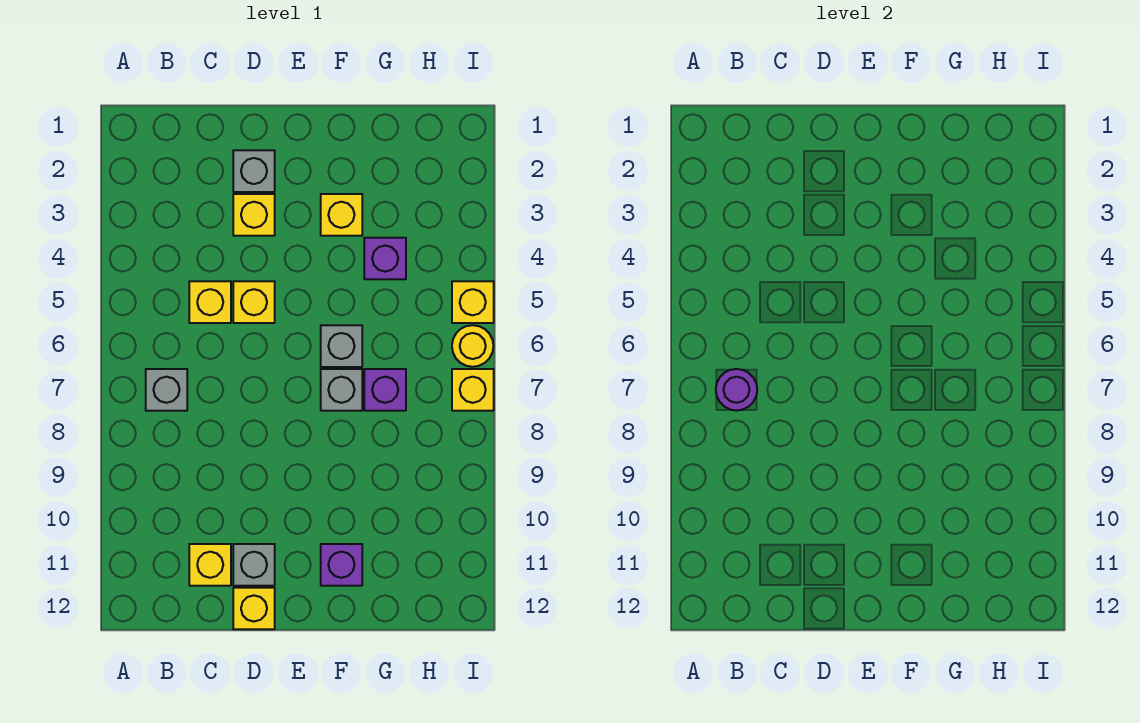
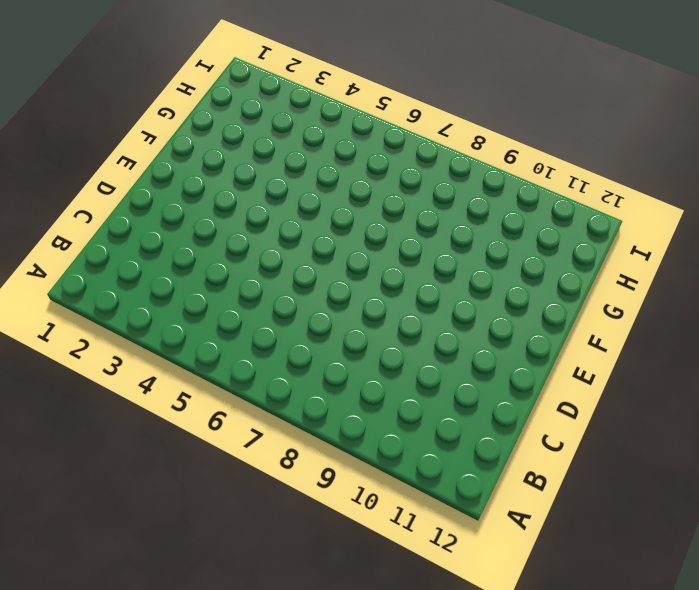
none -> grey brick B7 level 1
none -> yellow brick C5 level 1
none -> yellow brick C11 level 1

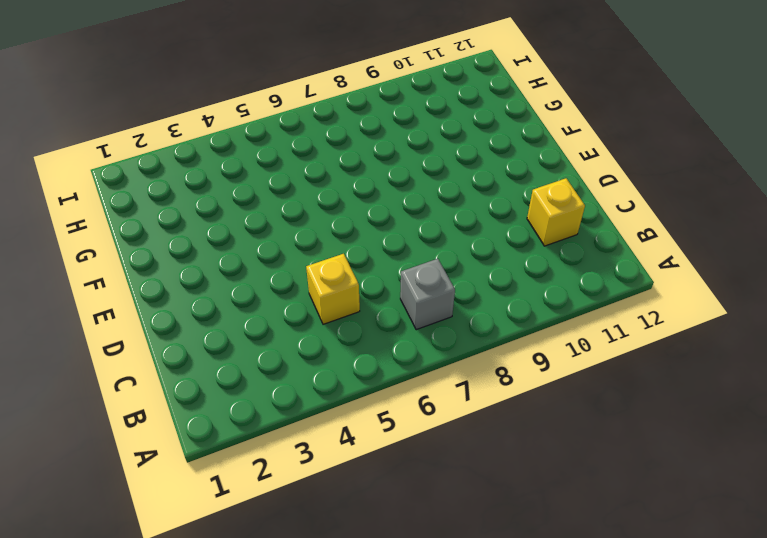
none -> grey brick D2 level 1
none -> yellow brick D3 level 1
none -> yellow brick D5 level 1

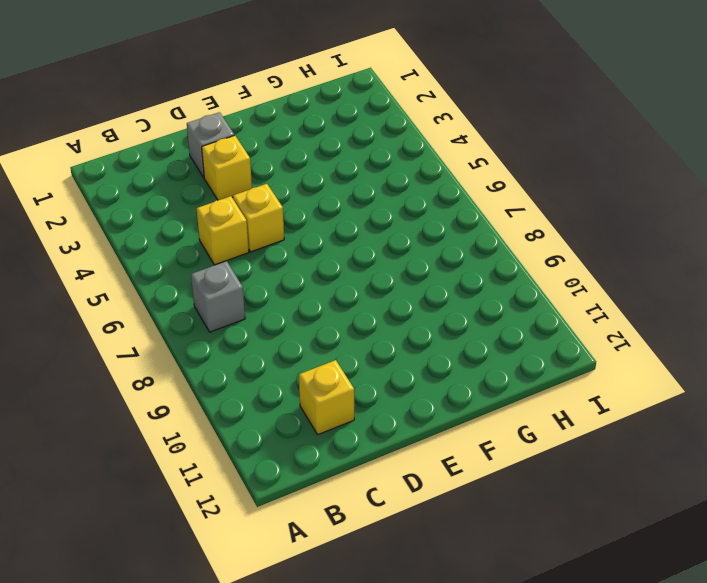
none -> grey brick D11 level 1
none -> yellow brick D12 level 1
none -> yellow brick F3 level 1

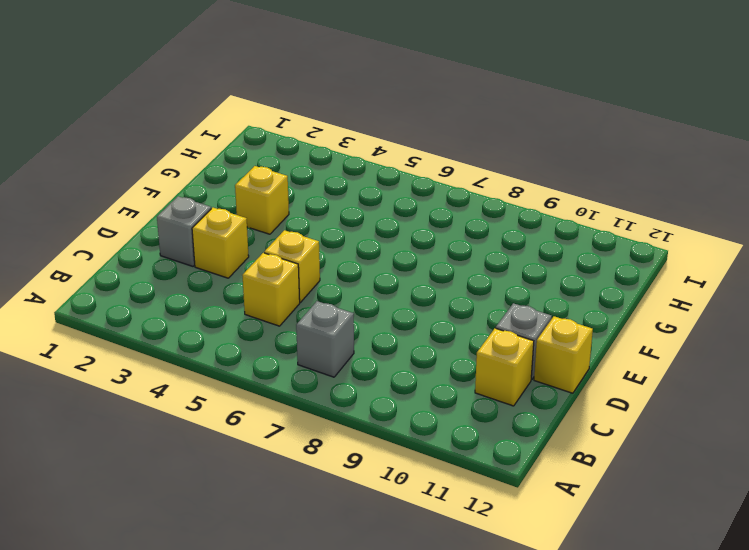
none -> grey brick F6 level 1
none -> grey brick F7 level 1
none -> purple brick F11 level 1

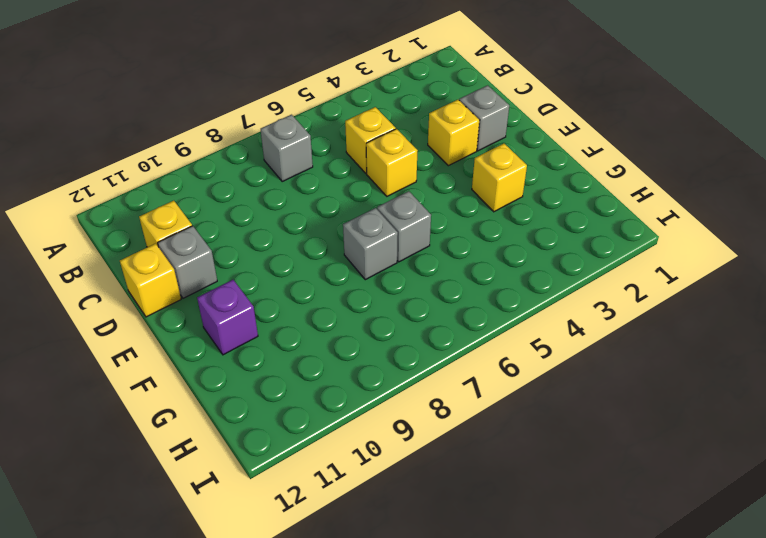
none -> purple brick G4 level 1
none -> purple brick G7 level 1
none -> yellow brick I5 level 1

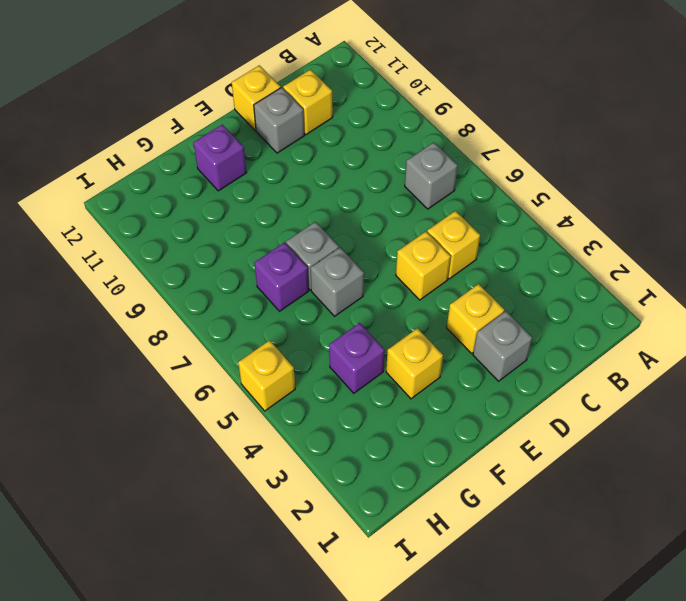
none -> yellow round brick I6 level 1
none -> yellow brick I7 level 1
none -> purple round brick B7 level 2

